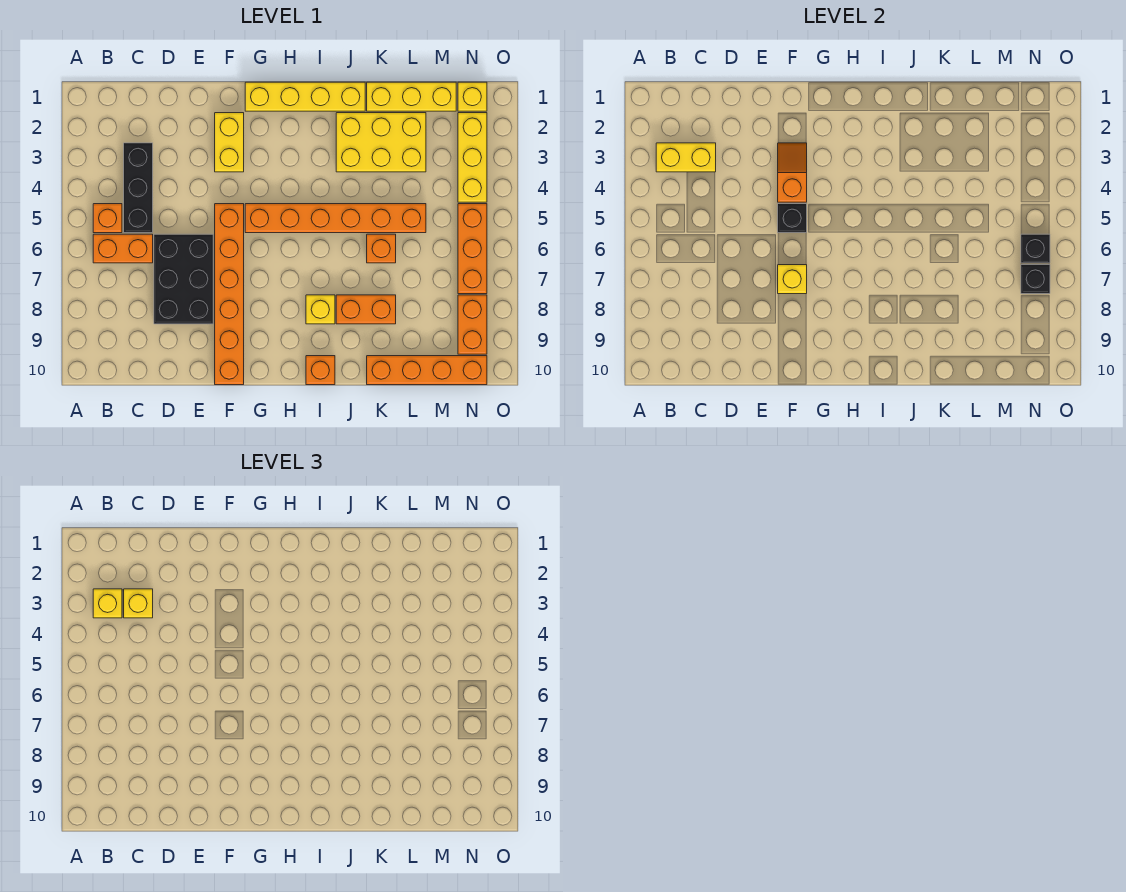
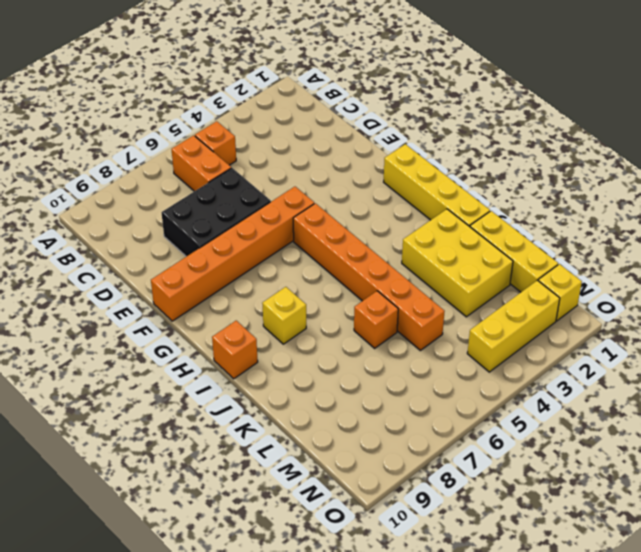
none -> black brick C3:C5 level 1
none -> yellow brick F2:F3 level 1
none -> orange brick J8:K8 level 1

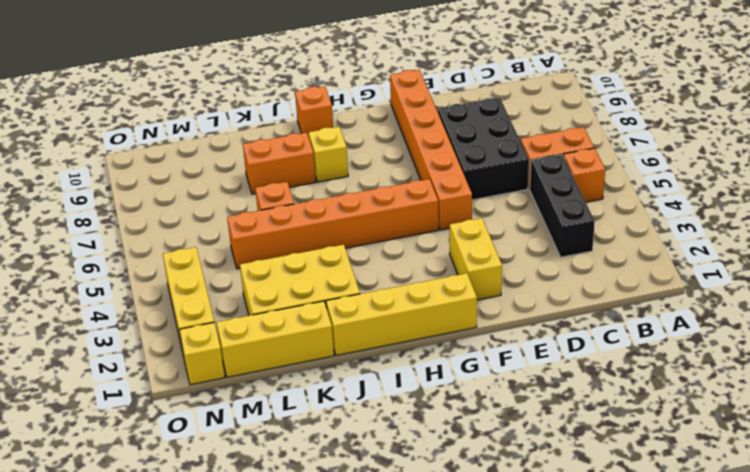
none -> orange brick K10:N10 level 1
none -> orange brick N5:N7 level 1
none -> orange brick N8:N9 level 1

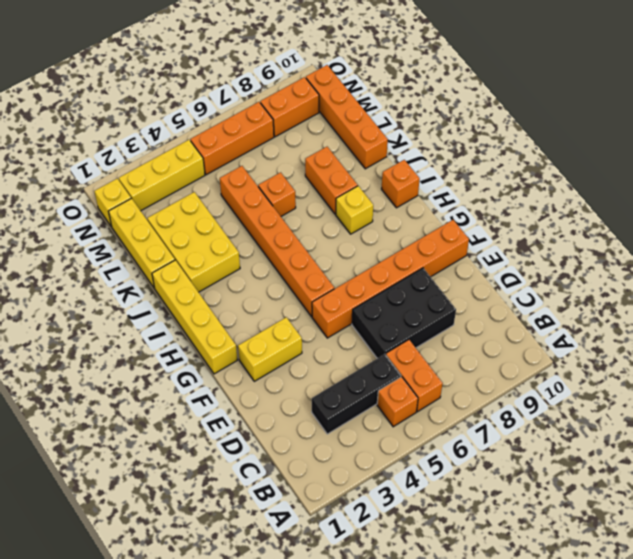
none -> yellow brick B3:C3 level 2
none -> orange slope F3:F4 level 2 top 4
none -> black brick F5 level 2

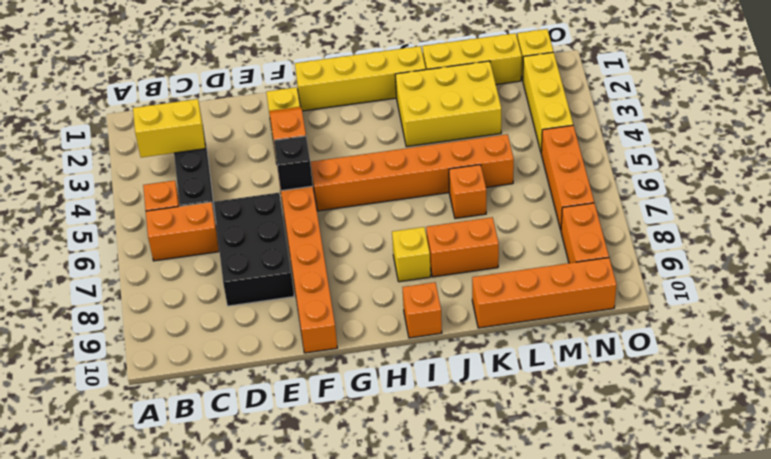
none -> yellow brick F7 level 2
none -> black brick N6 level 2
none -> black brick N7 level 2

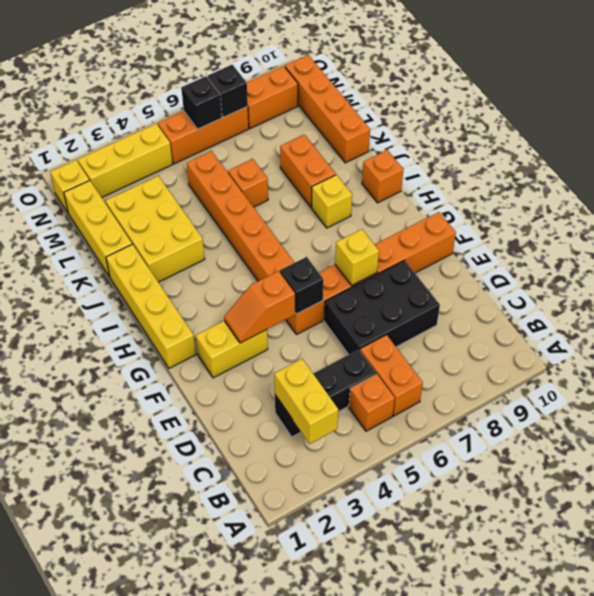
none -> yellow brick B3 level 3
none -> yellow brick C3 level 3

